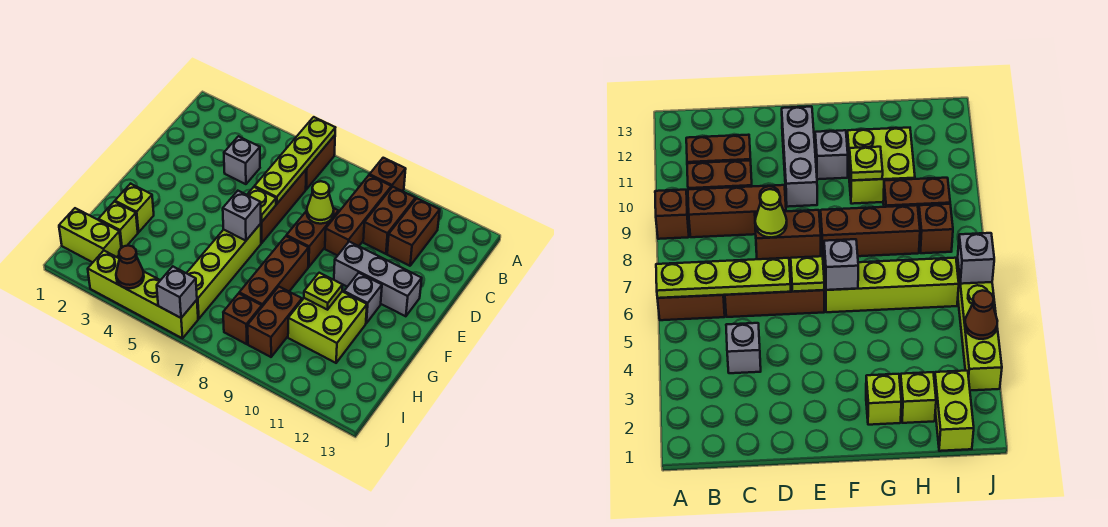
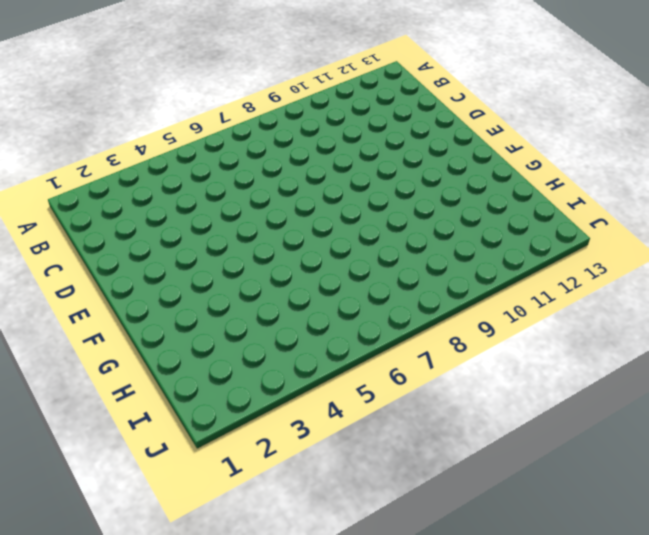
none -> brown brick A6:B6 level 1
none -> brown brick A9 level 1
none -> brown brick B9:D9 level 1

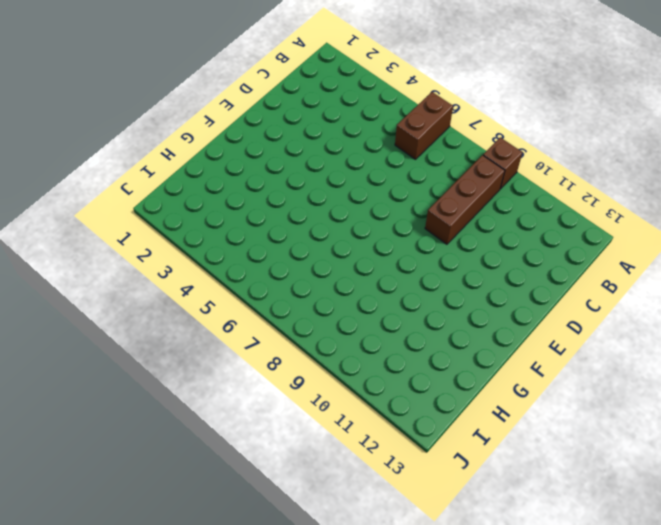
none -> brown brick B10:C10 level 1
none -> brown brick B11:C11 level 1
none -> grey brick C4 level 1

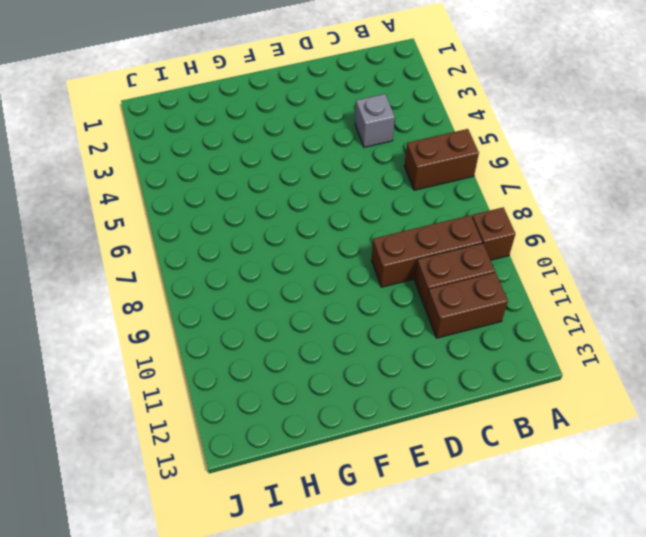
none -> brown brick C6:E6 level 1
none -> brown brick D8:E8 level 1
none -> grey brick E10:E12 level 1

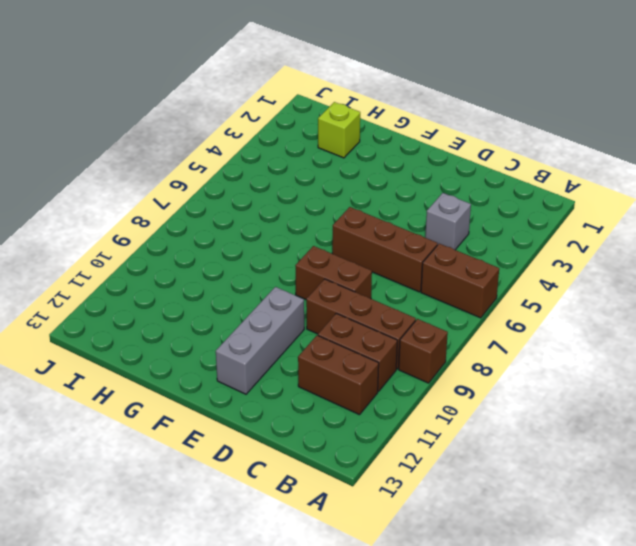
none -> lime brick F6:I6 level 1
none -> brown brick F8:H8 level 1
none -> grey brick F11 level 1

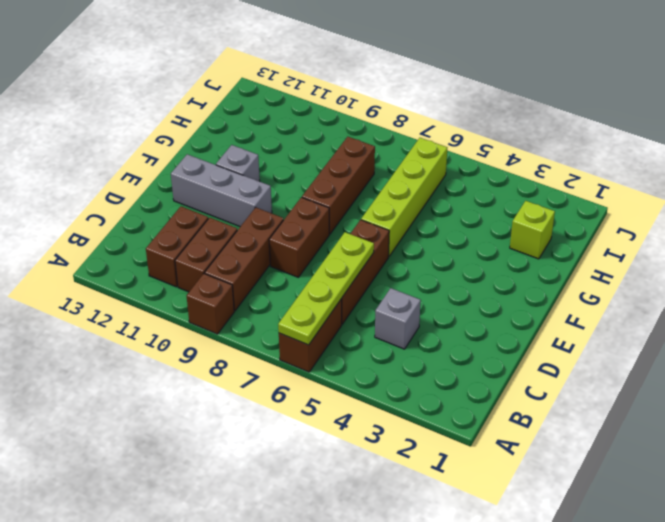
none -> lime brick G2 level 1
none -> lime brick G10:H11 level 1
none -> brown brick H9:I9 level 1

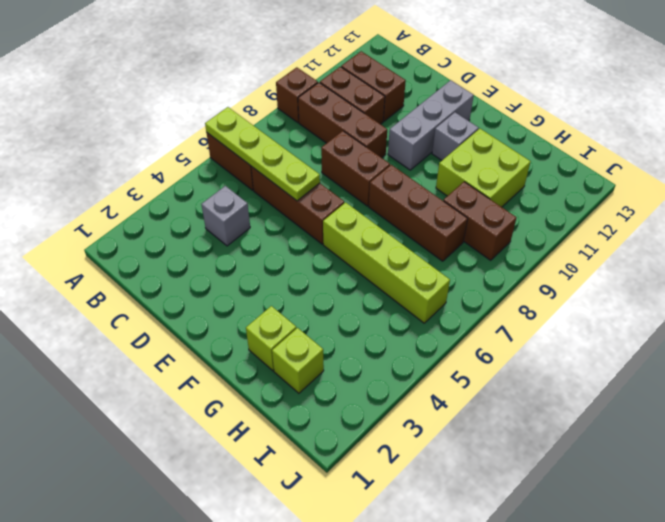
none -> lime brick I1:I2 level 1
none -> brown brick I8 level 1
none -> lime brick J3:J6 level 1

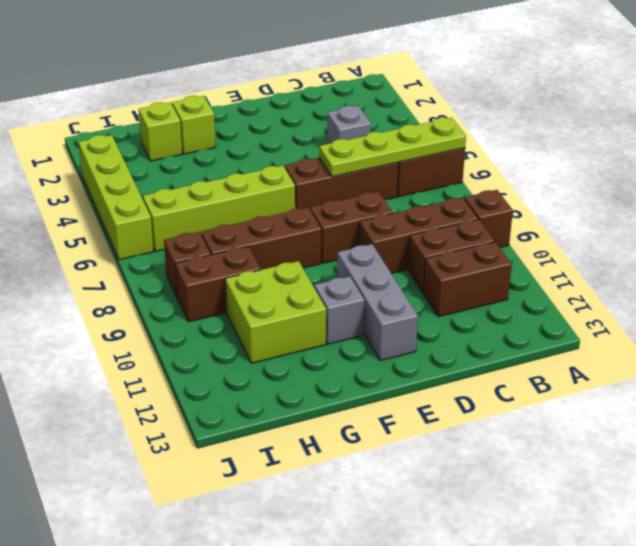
none -> lime brick I1:I2 level 1
none -> lime cone D8 level 2
none -> lime plate E6 level 2

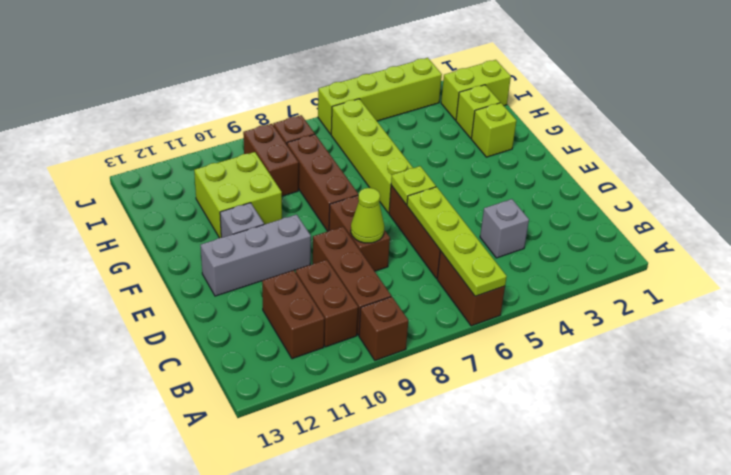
none -> grey brick F6 level 2
none -> lime plate G10 level 2
none -> brown cone J4 level 2

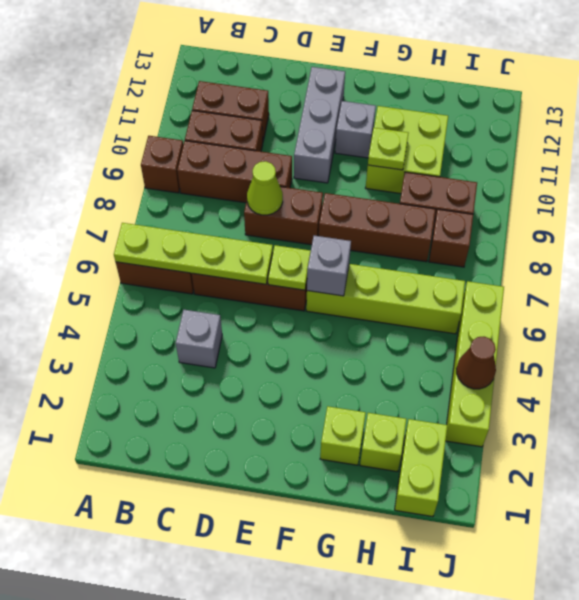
none -> grey brick J6 level 2

